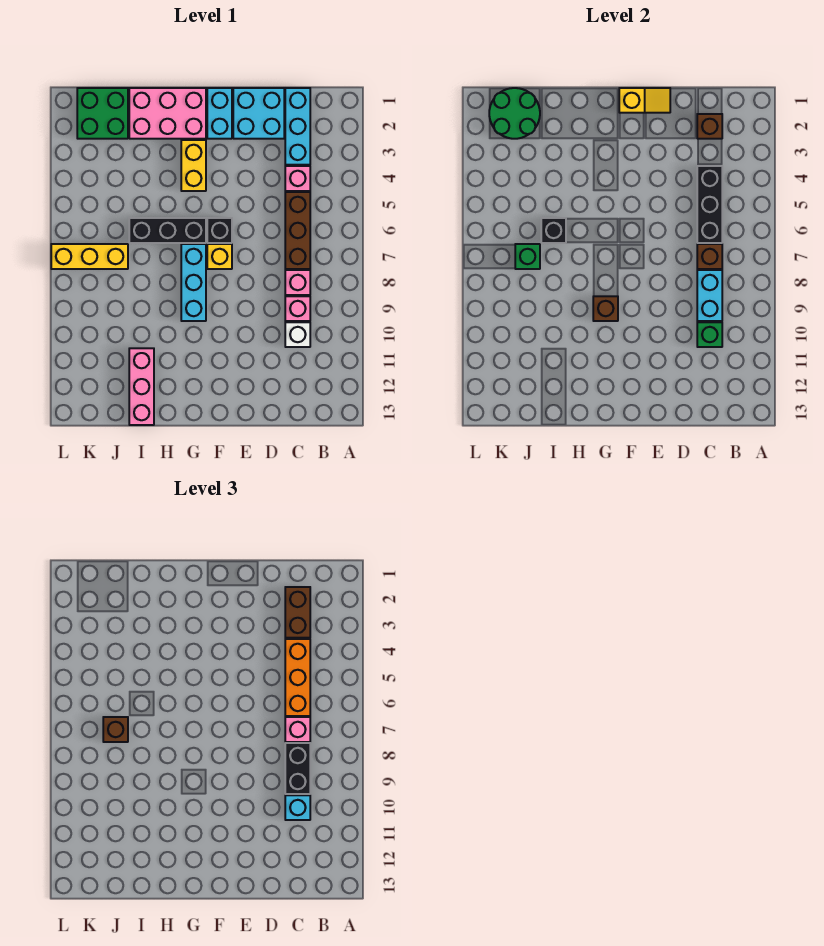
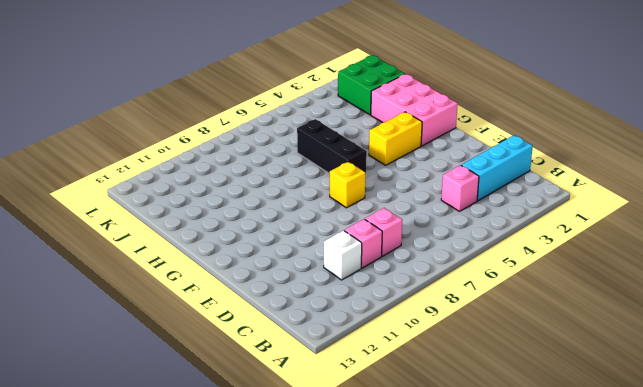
none -> brown brick C5:C7 level 1
none -> cyan brick D1:E2 level 1
none -> cyan brick F1:F2 level 1
none -> black brick F6 level 1

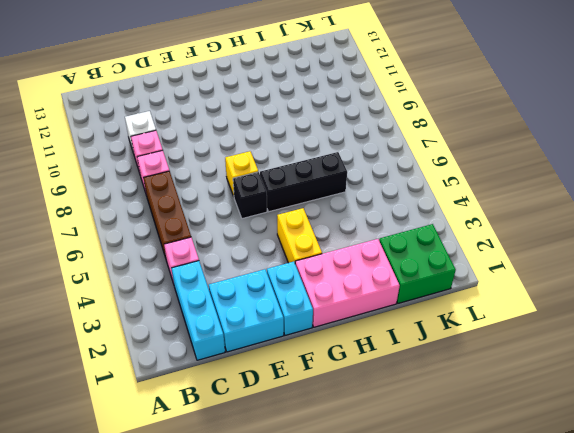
none -> cyan brick G7:G9 level 1
none -> pink brick I11:I13 level 1
none -> yellow brick J7:L7 level 1
none -> brown brick C2 level 2

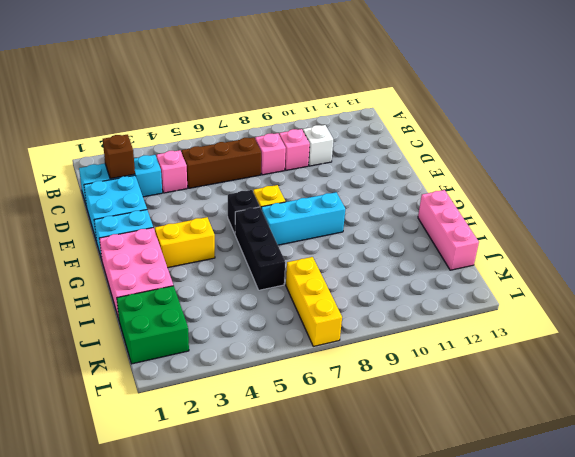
pink brick H13:J13 level 1 -> pink brick I11:I13 level 1
none -> black brick C4:C6 level 2
none -> brown brick C7 level 2
none -> cyan brick C8:C9 level 2
none -> green brick C10 level 2

